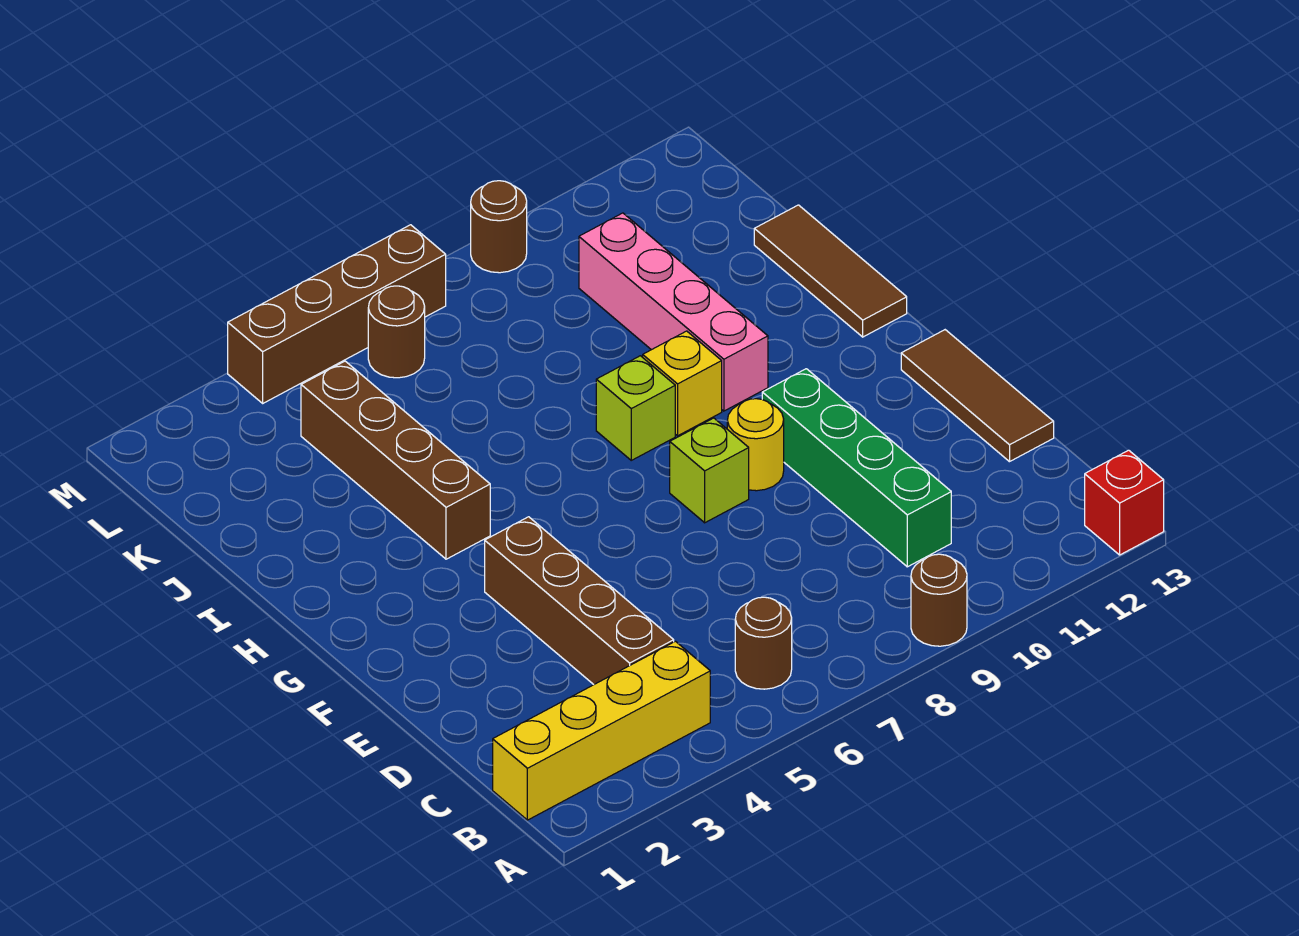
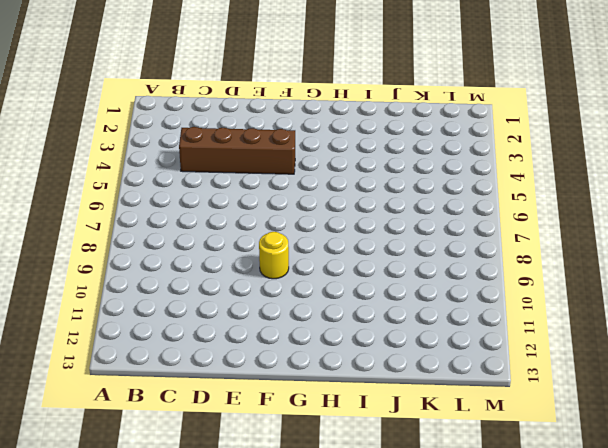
none -> brown round brick A9 level 1
none -> red brick A13 level 1
none -> yellow brick B1:B4 level 1

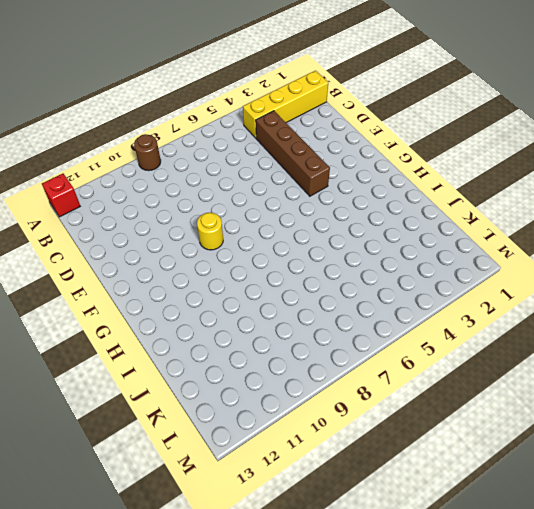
none -> brown round brick B6 level 1
none -> green brick C10:F10 level 1
none -> brown tile D13:F13 level 1

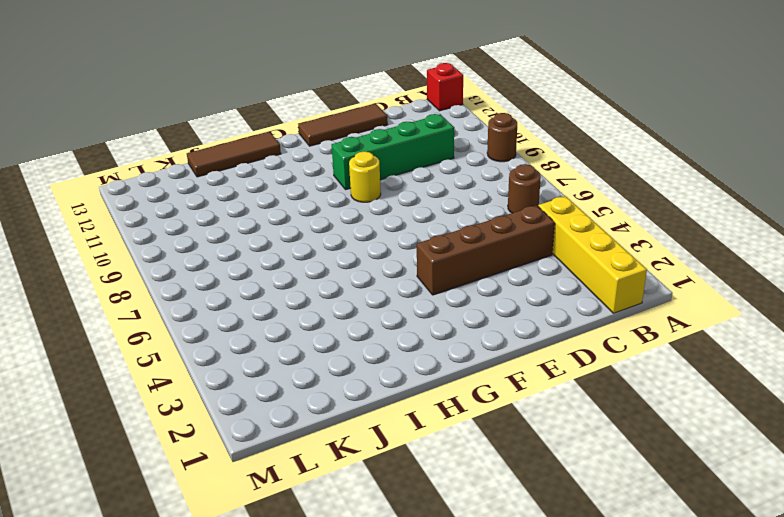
none -> lime brick F8 level 1
none -> brown brick H4:K4 level 1
none -> lime brick H8 level 1

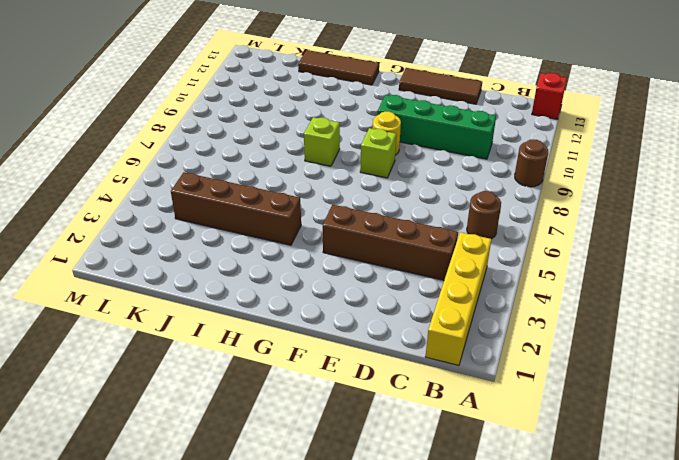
none -> yellow brick H9 level 1
none -> pink brick H10:K10 level 1
none -> brown round brick L6 level 1

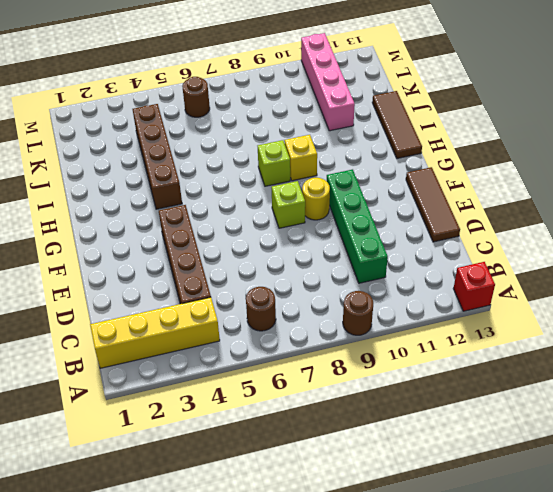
pink brick J11:M11 level 1 -> pink brick H10:K10 level 1
none -> brown brick M4:M7 level 1
none -> brown round brick M9 level 1

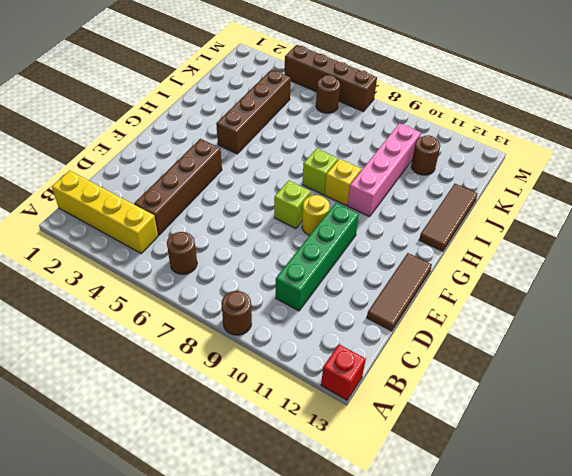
brown round brick K11 level 1 -> brown round brick M9 level 1

